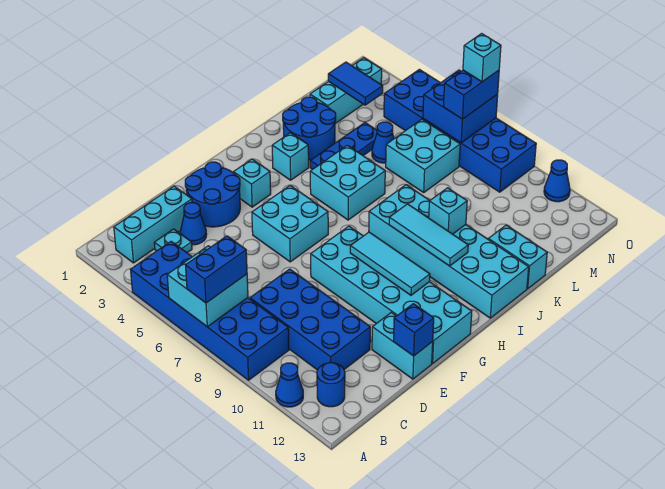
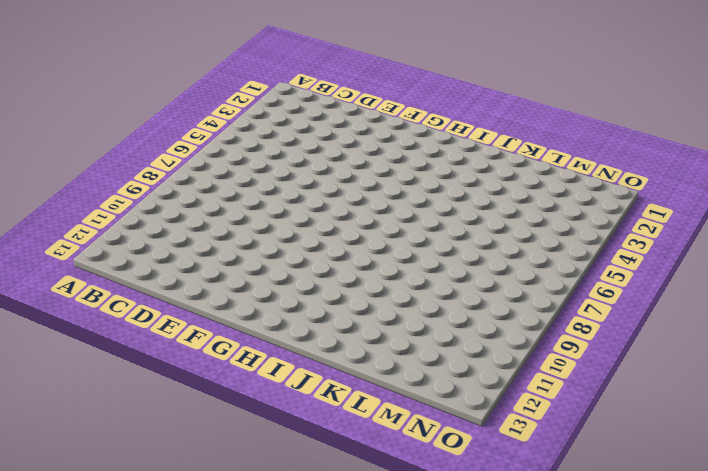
none -> blue brick A4:B9 level 1
none -> blue cone A11 level 1
none -> cyan brick B2:D2 level 1
none -> blue round brick B12 level 1

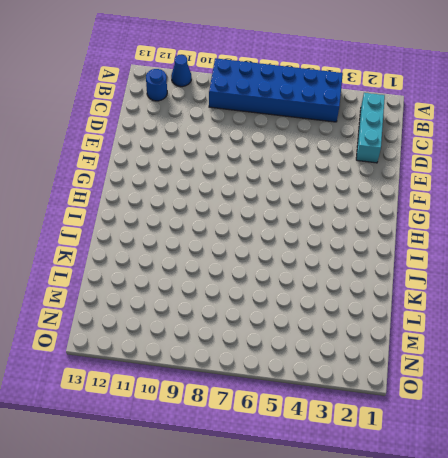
none -> cyan plate C3 level 1
none -> blue brick C8:D11 level 1
none -> blue cone D3 level 1
none -> blue round brick E2:F3 level 1

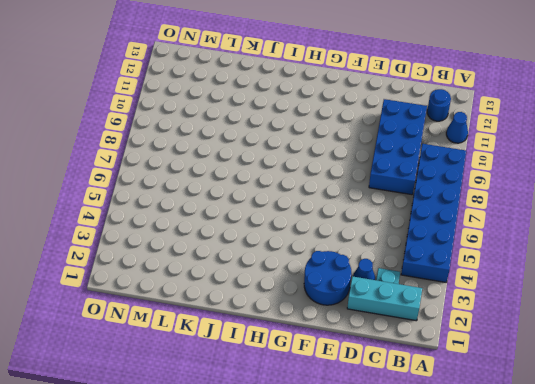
none -> cyan brick E12:E13 level 1
none -> cyan brick F5:G6 level 1
none -> cyan brick F8:G13 level 1
none -> cyan brick G3 level 1

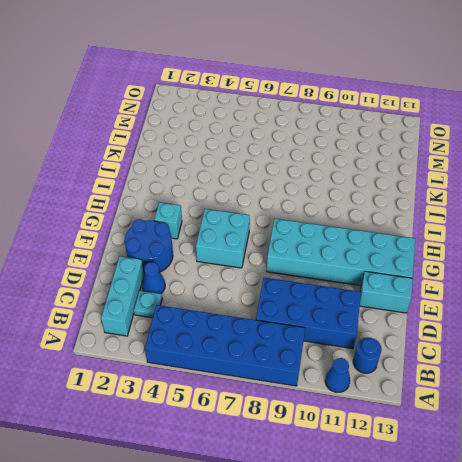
none -> cyan brick I3 level 1
none -> cyan brick I5:J6 level 1
none -> cyan brick I8:J13 level 1
none -> blue round brick J2:K3 level 1

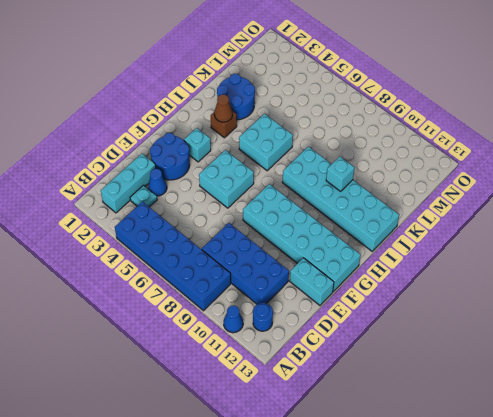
brown brick I3 level 1 -> cyan brick I3 level 1
brown cone I3 level 2 -> none
none -> blue plate J4:L4 level 1
none -> cyan brick K12:K13 level 1
none -> cyan brick L2:N2 level 1
none -> blue cone L5 level 1

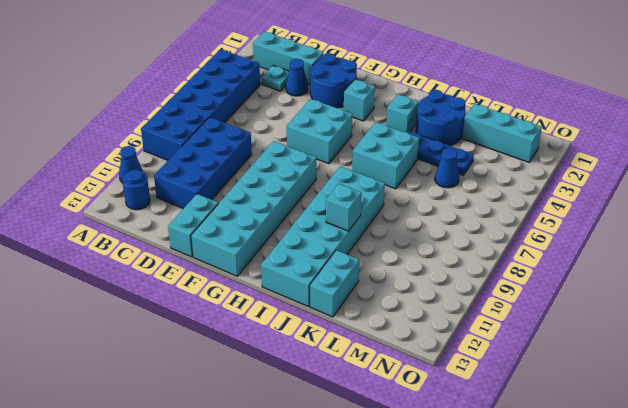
none -> cyan brick L6:M7 level 1
none -> blue brick N4:O9 level 1
none -> blue cone O11 level 1
none -> cyan brick A6:B7 level 2

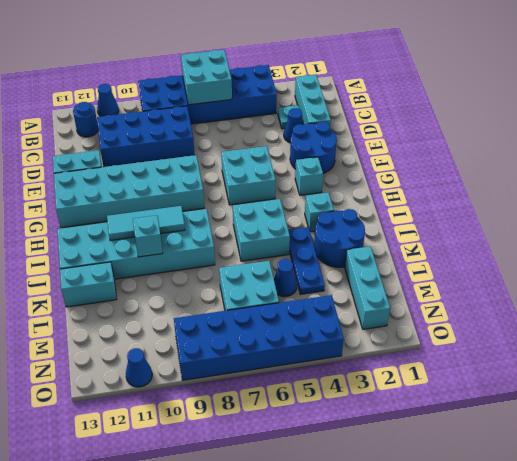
none -> blue brick E13 level 2
none -> cyan tile G9:G11 level 2
none -> blue tile M2:M3 level 2
none -> blue brick N6:O7 level 2

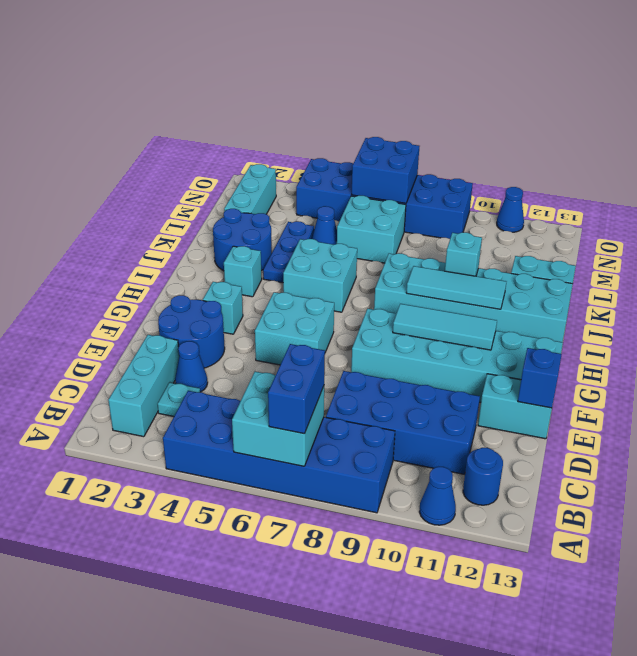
none -> blue tile M2:M3 level 2
none -> blue brick N7:O7 level 3
none -> cyan brick O7 level 4

